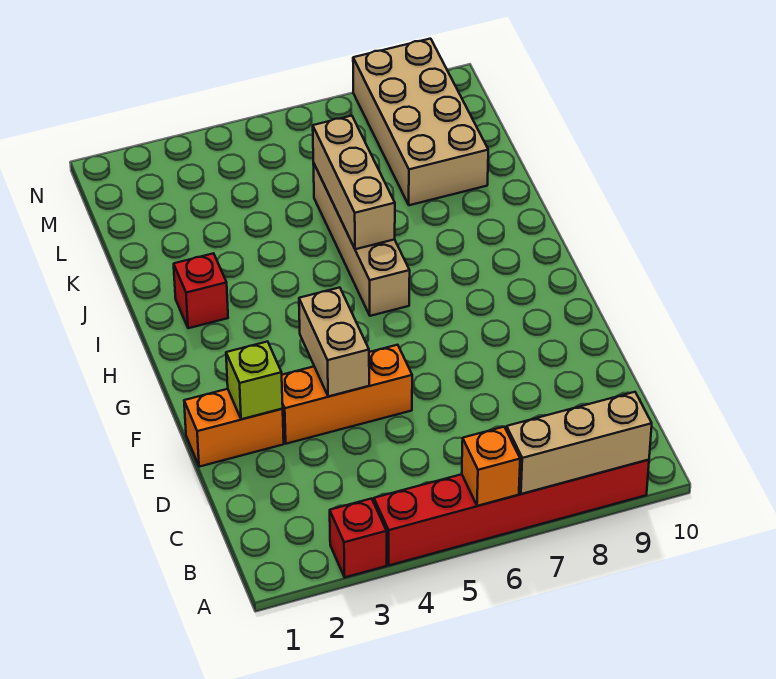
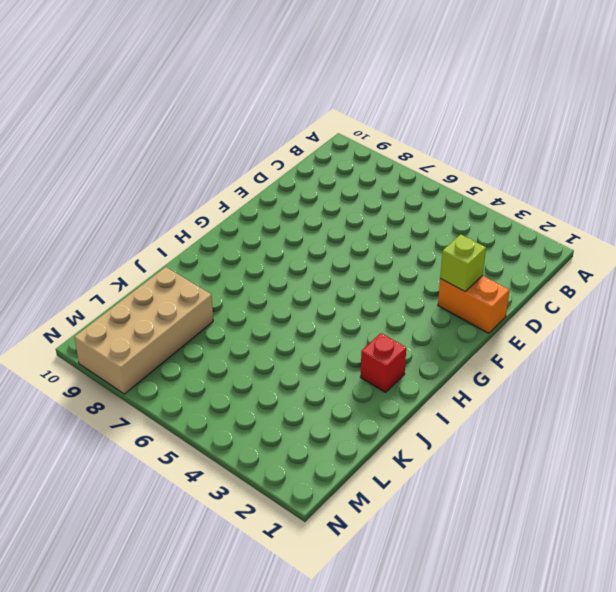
none -> red brick A3 level 1
none -> red brick A4:A9 level 1
none -> orange brick E3:E5 level 1

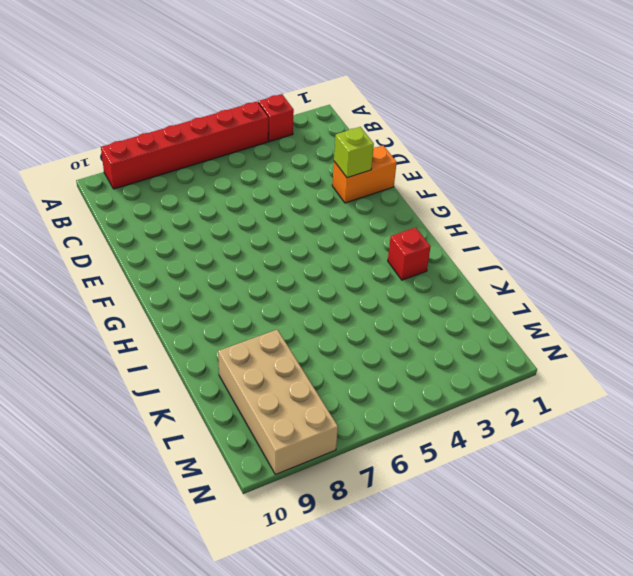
none -> orange brick E3:E5 level 1
none -> tan brick H6:K6 level 1
none -> orange brick A6 level 2

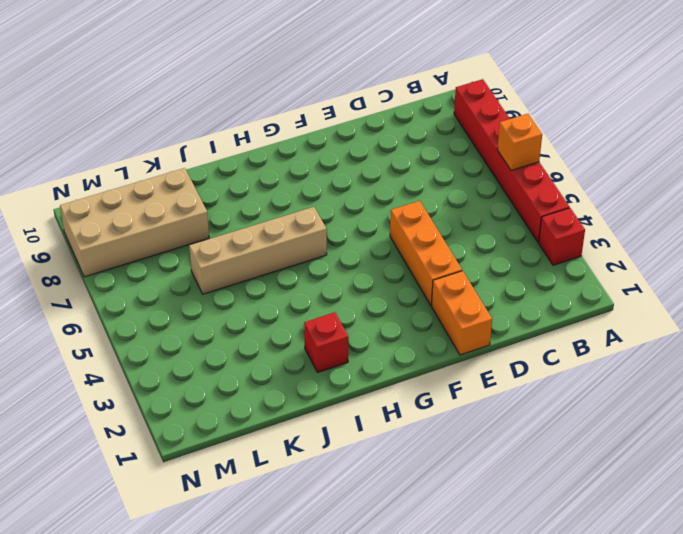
none -> tan brick A7:A9 level 2
none -> lime brick E2 level 2
none -> tan brick E4:F4 level 2

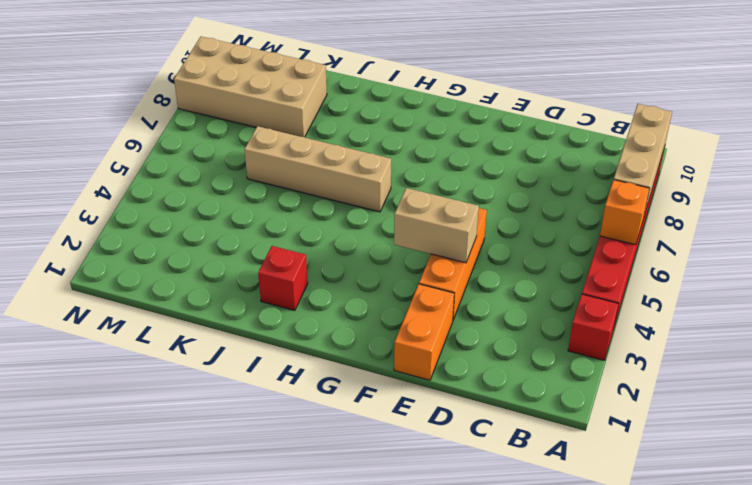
none -> lime brick E2 level 2
none -> tan brick I6:K6 level 2

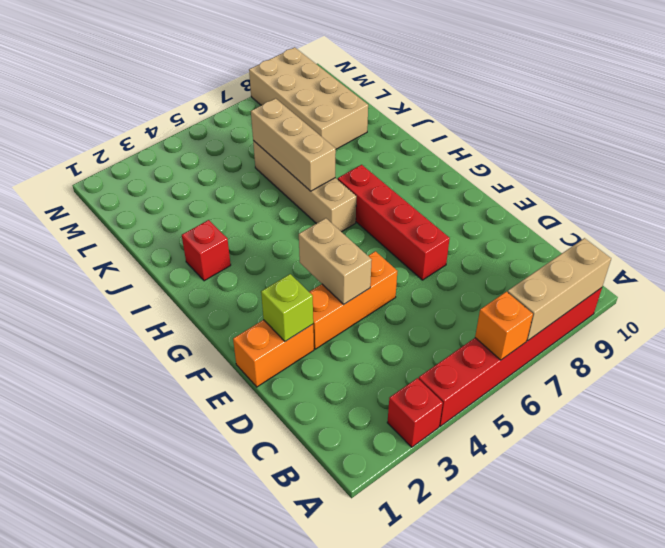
red brick E7:H7 level 1 -> none

